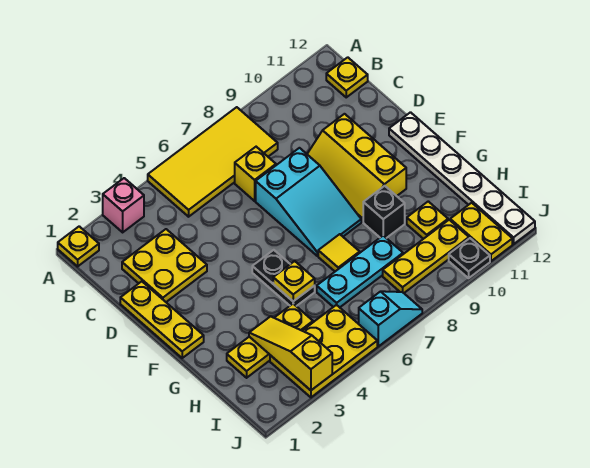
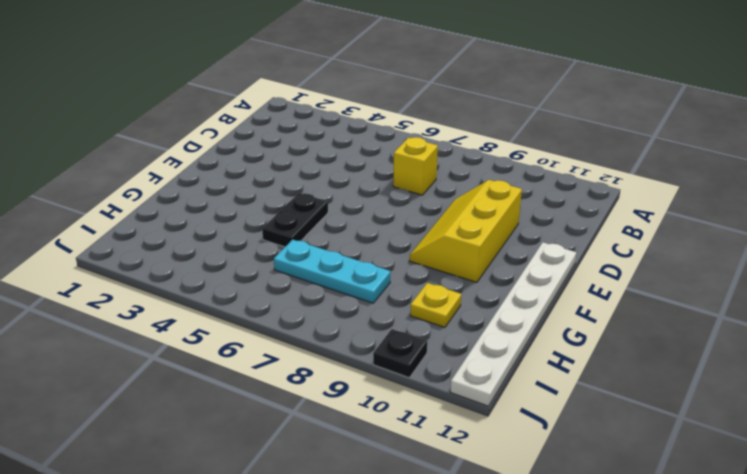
none -> yellow plate A1 level 1
none -> pink brick A3 level 1
none -> yellow tile A5:B8 level 1

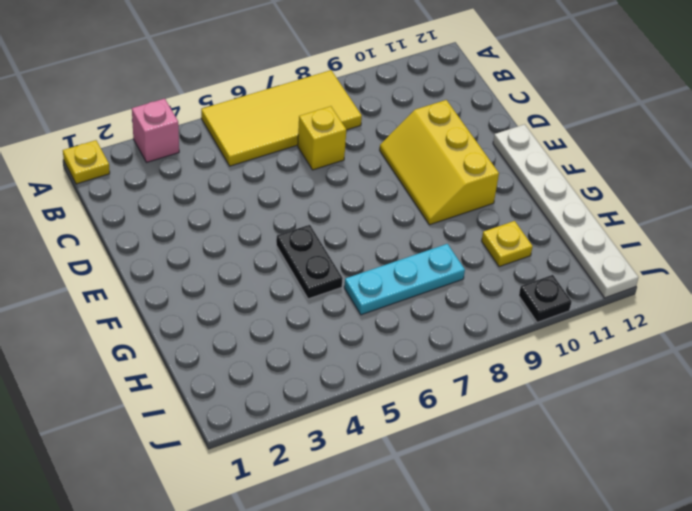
none -> yellow plate B12 level 1
none -> yellow plate C2:D3 level 1
none -> yellow plate D1:F1 level 1

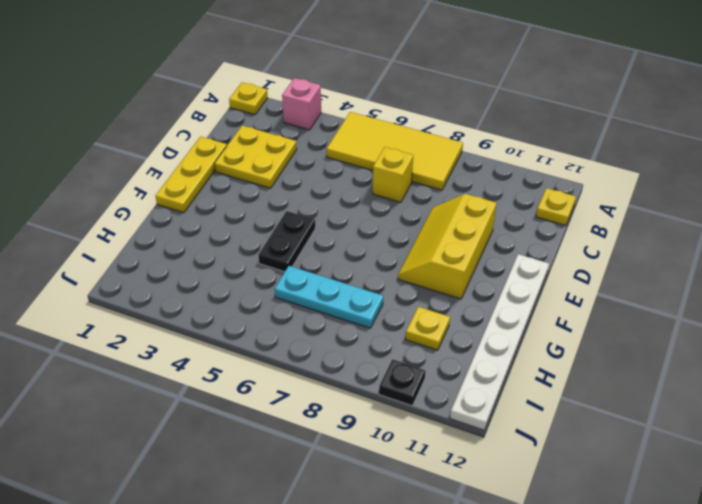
none -> cyan slope D7:F8 level 1 top D
none -> yellow tile G7 level 1
none -> black brick G9 level 1

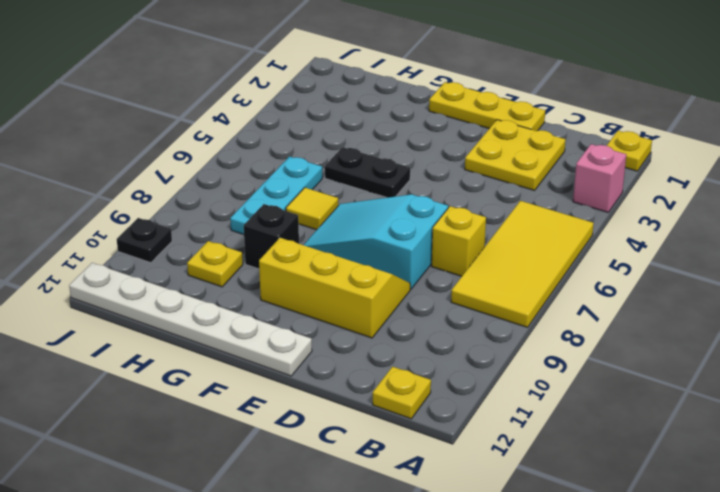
none -> yellow plate H2:H4 level 1
none -> yellow plate I3:J5 level 1
none -> yellow plate I8:I10 level 1

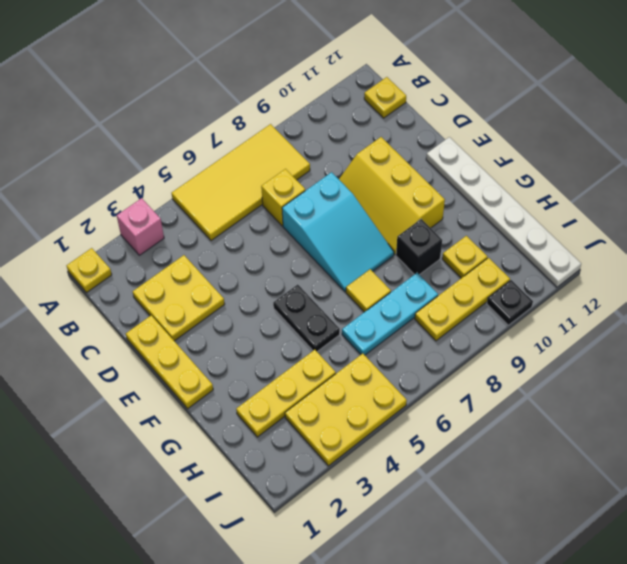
none -> yellow plate I11:J11 level 1
none -> cyan slope J6:J7 level 1 top 6
none -> yellow plate G5 level 2

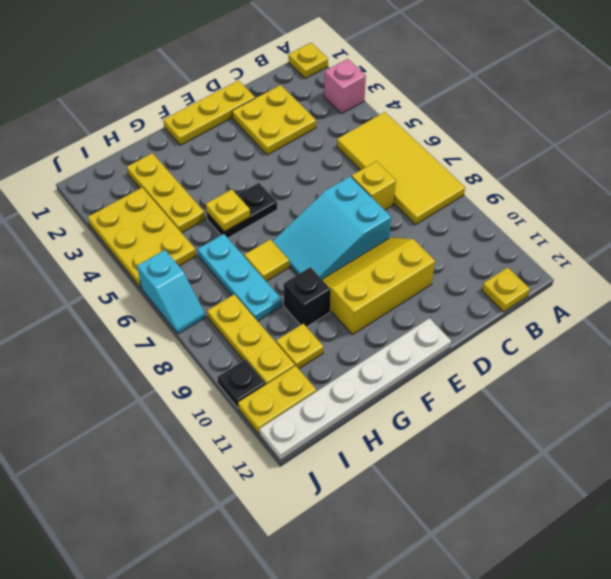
none -> yellow slope H3:J3 level 2 top J

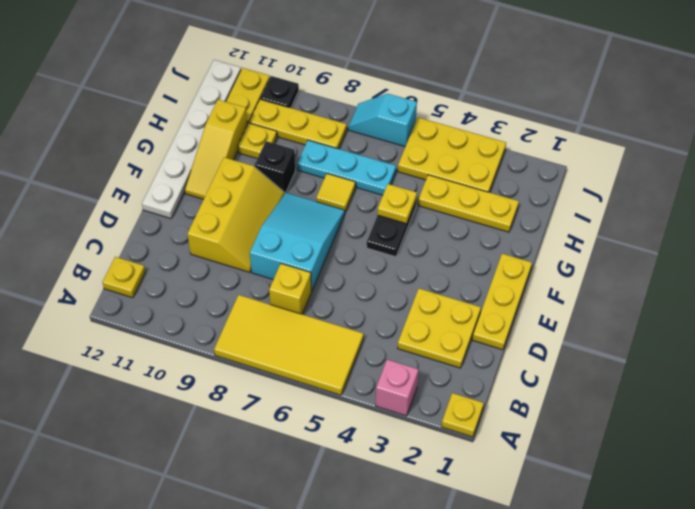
yellow slope F11:H11 level 1 top H -> yellow slope H3:J3 level 2 top J

